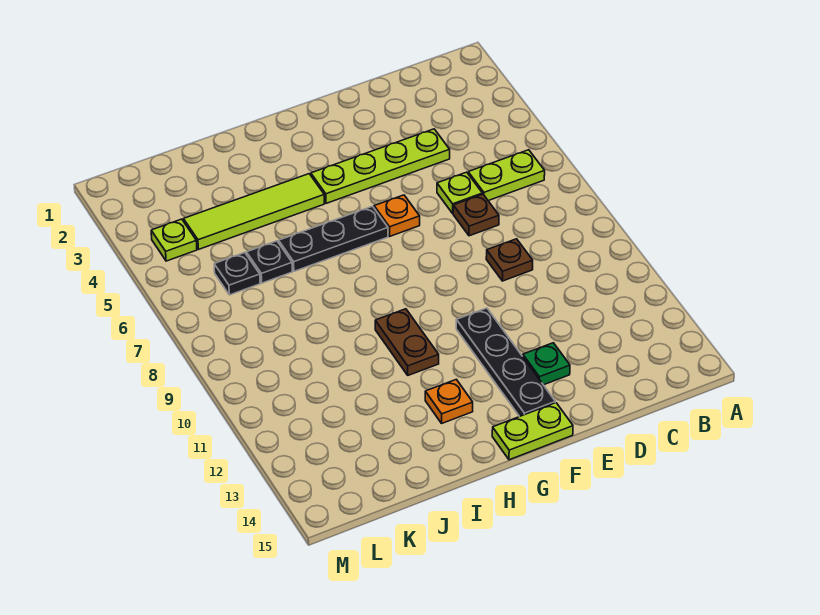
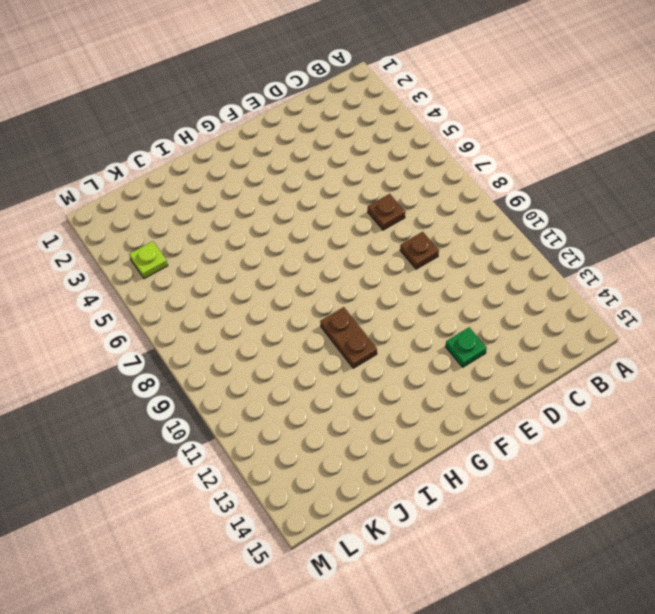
none -> lime plate B6:C6 level 1
none -> lime plate D4:G4 level 1
none -> lime plate D6 level 1

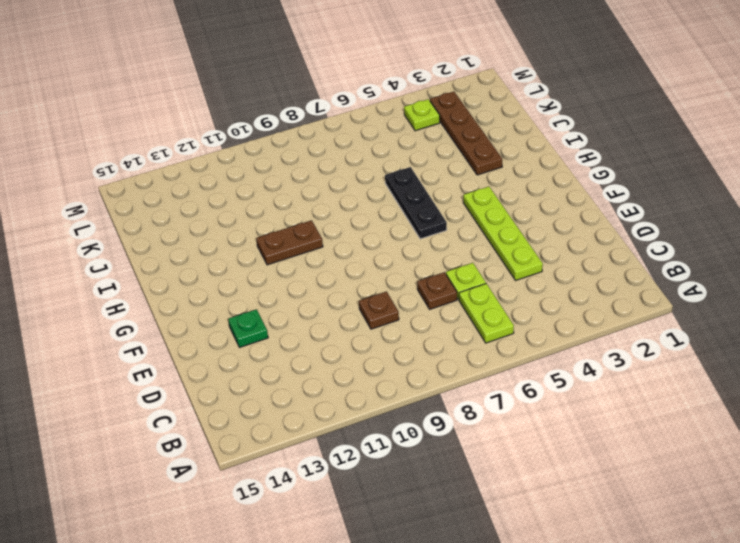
brown plate I3:L3 level 1 -> none
none -> orange plate F6 level 1
none -> black plate F11:F14 level 1
none -> lime plate F15:G15 level 1

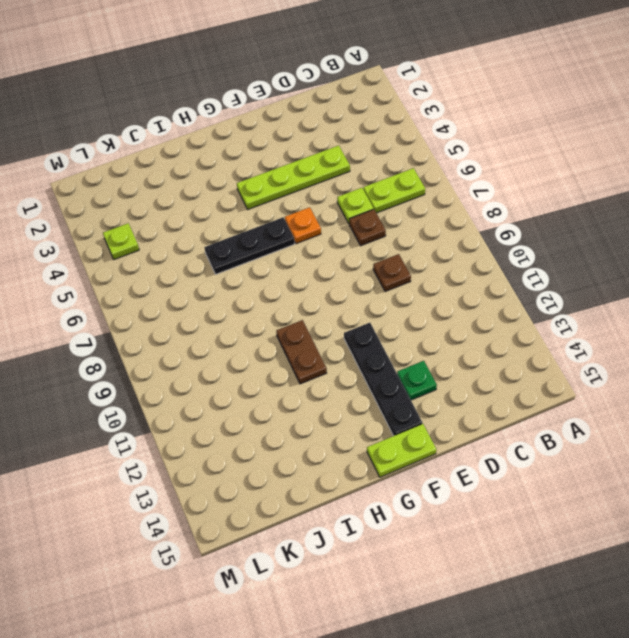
none -> lime tile H4:K4 level 1
none -> orange plate H13 level 1
none -> black plate J6 level 1

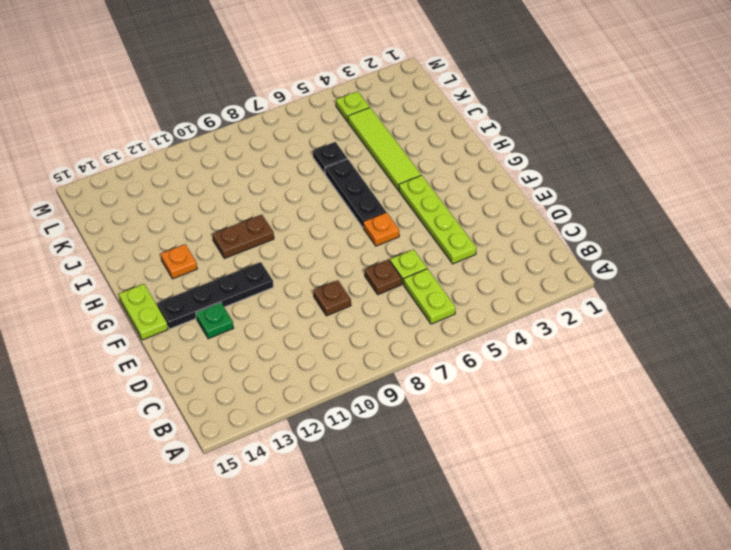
none -> black plate K6 level 1

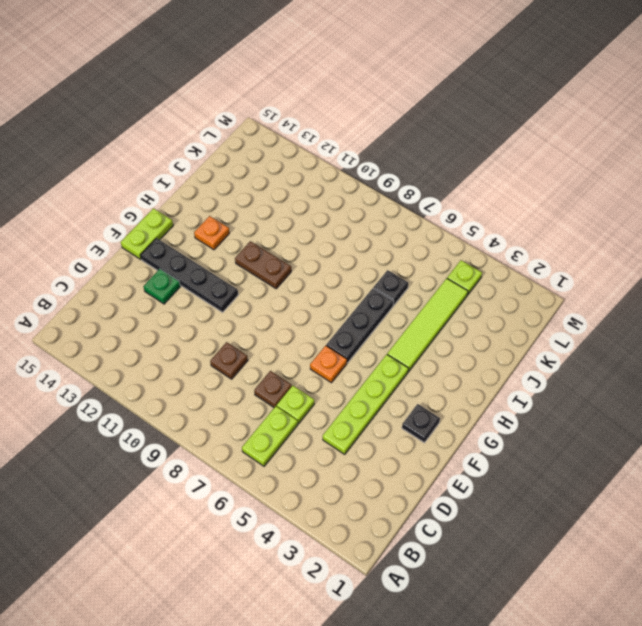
black plate F2 level 1 -> black plate K6 level 1

